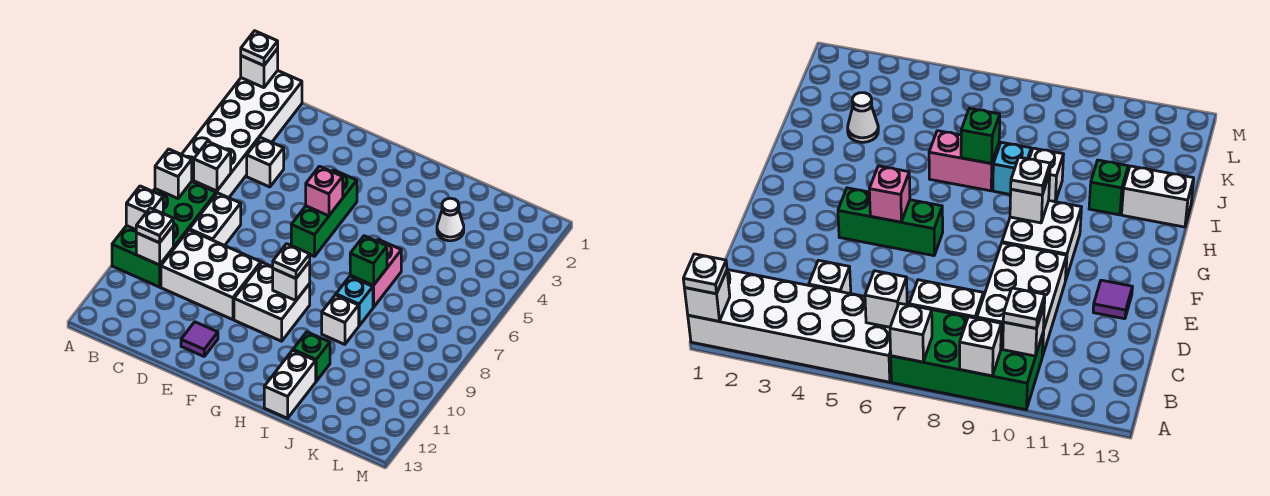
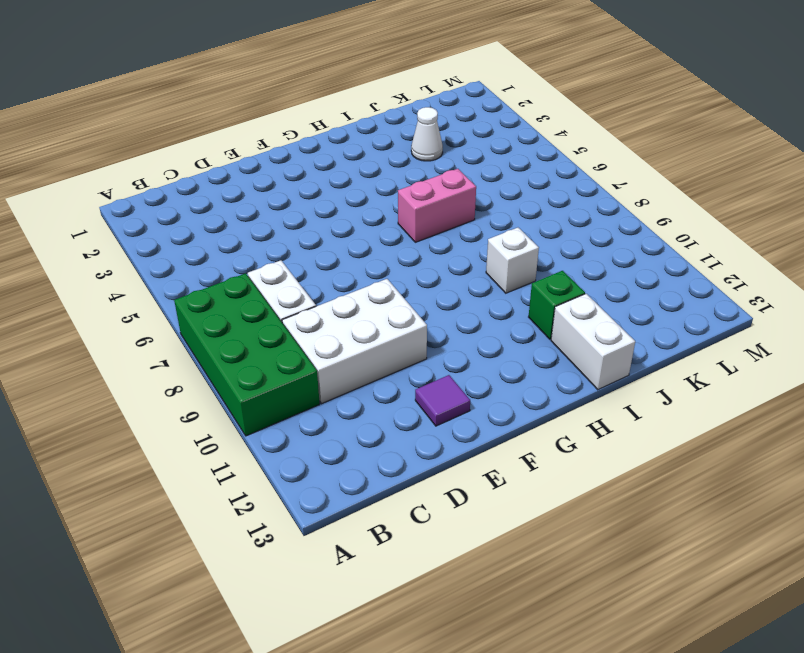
pink brick H6:I6 level 1 -> pink brick I6:I7 level 1
none -> white brick A1:B6 level 1
none -> white brick C4 level 1
none -> green brick F4:F6 level 1

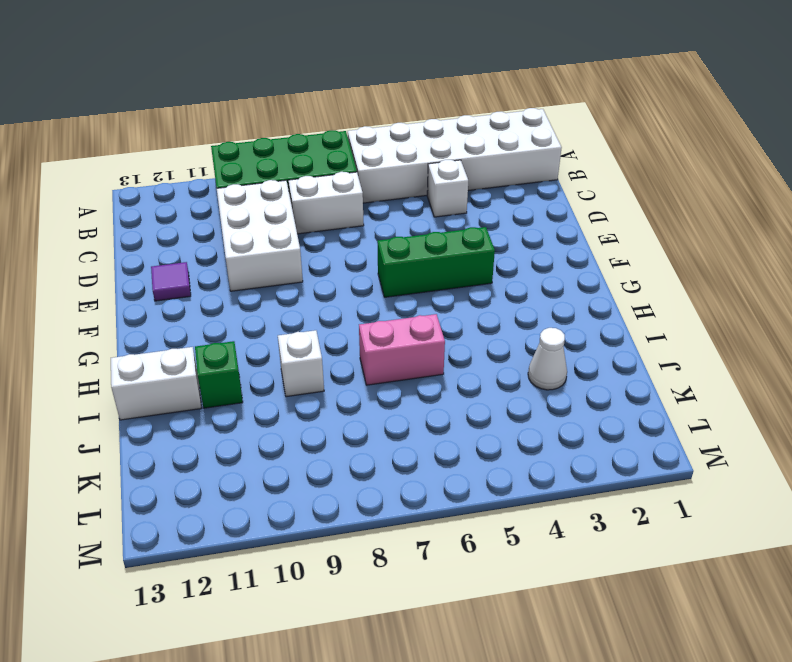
none -> white brick F9:G10 level 1
none -> cyan brick I8 level 1
none -> white brick A1 level 2

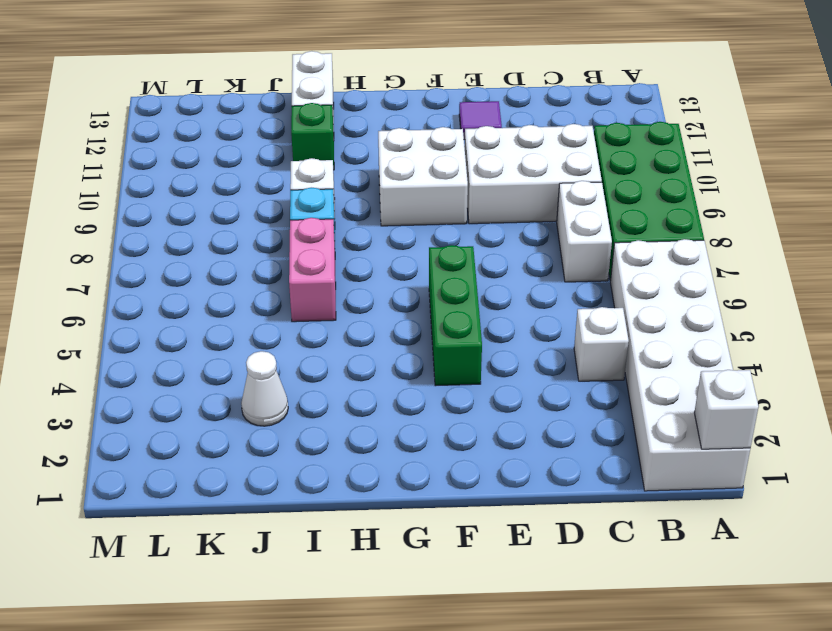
none -> white brick A7 level 2
none -> white brick A9 level 2
none -> white brick B6 level 2

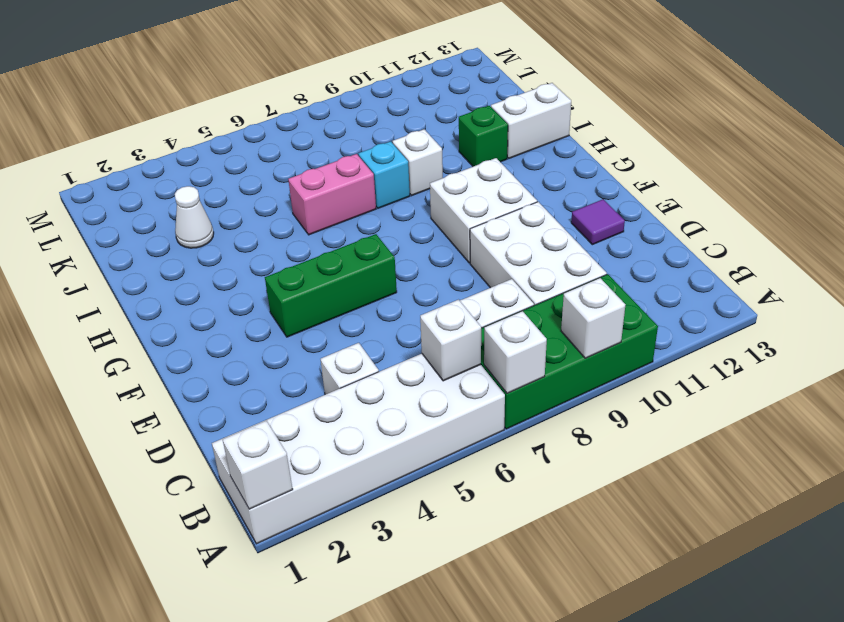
none -> white brick B10 level 2
none -> pink brick F5 level 2
none -> white brick G9 level 2

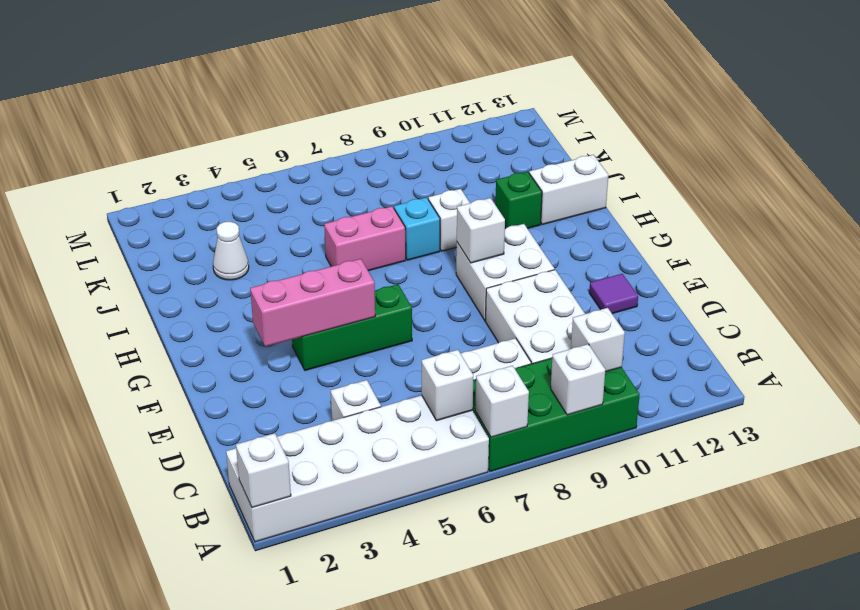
pink brick F3:F5 level 2 -> pink brick F5 level 2
none -> green brick I7 level 2
none -> white plate A1 level 3
none -> white plate B10 level 3

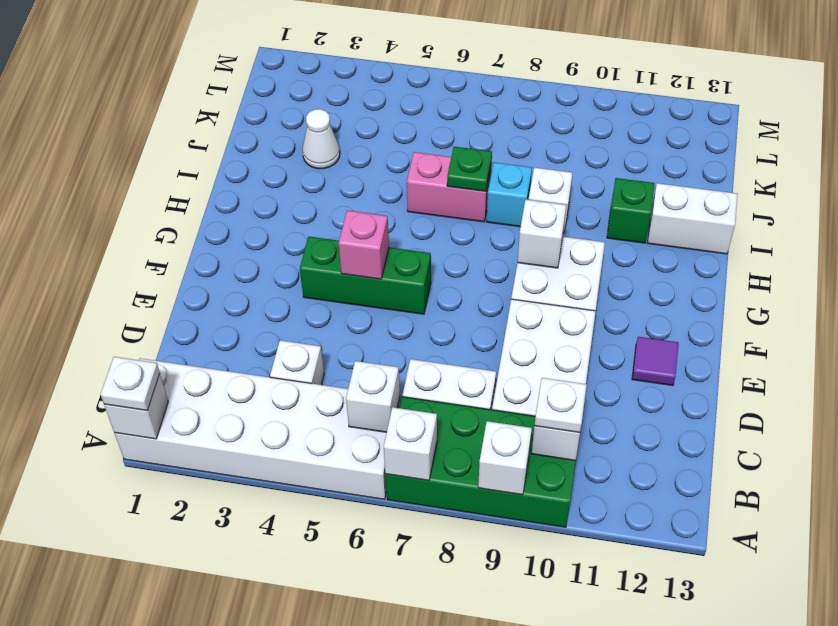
green plate I7 level 2 -> green brick I7 level 2
none -> white plate G9 level 3

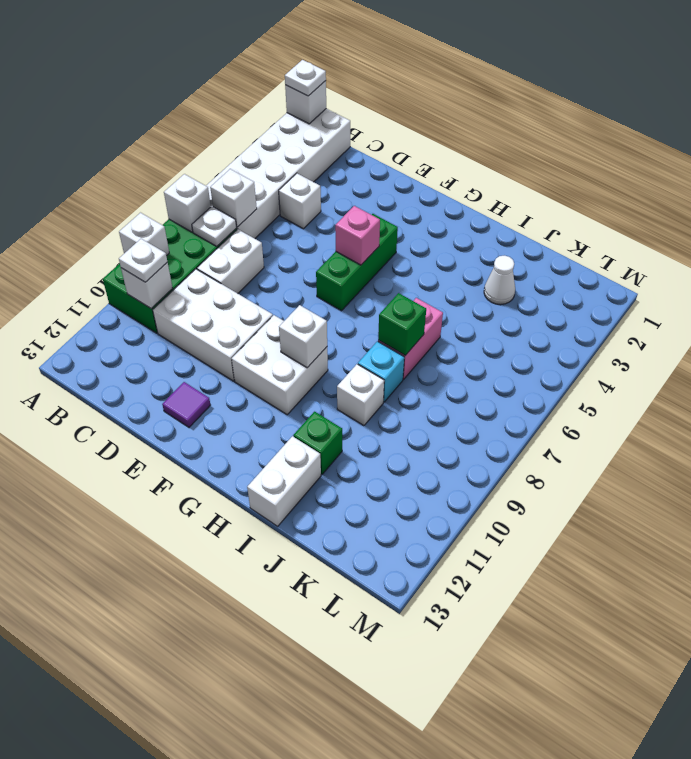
white plate B7 level 2 -> white plate G9 level 3

